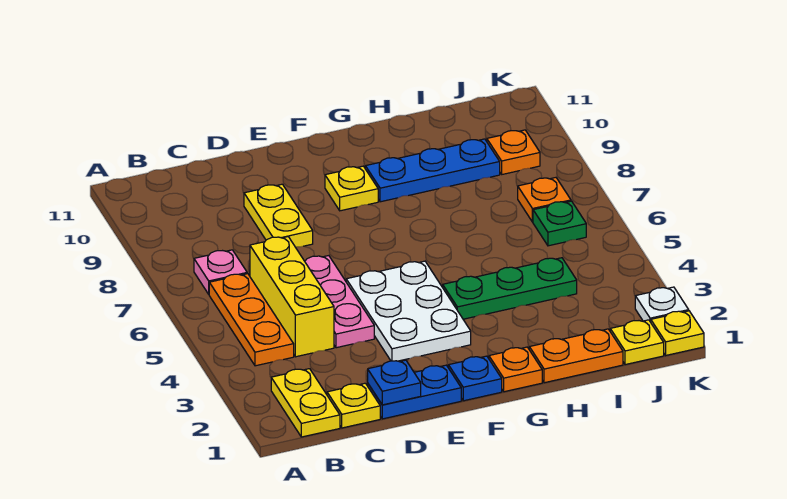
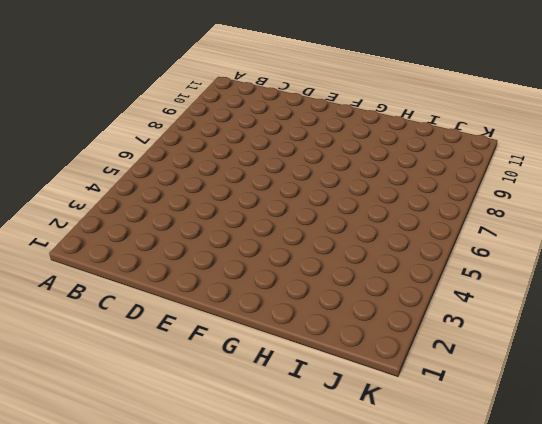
none -> yellow plate B1:B2 level 1
none -> orange plate B4:B6 level 1
none -> pink plate B7 level 1

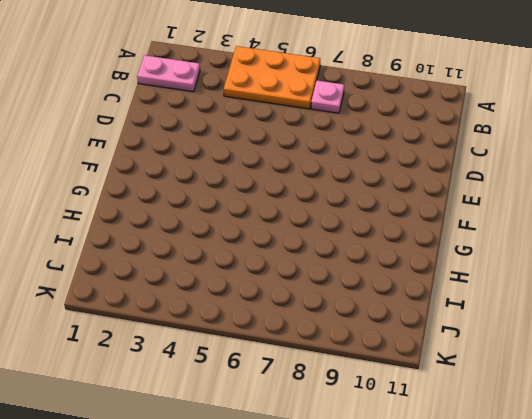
orange plate A4:B6 level 1 -> orange plate B4:B6 level 1
pink plate B1:B2 level 1 -> yellow plate B1:B2 level 1
none -> yellow plate C1 level 1
none -> yellow brick C4:C6 level 1
none -> blue plate D1:E1 level 1

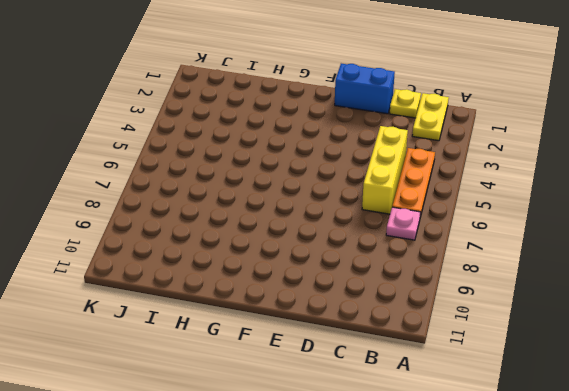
blue brick D1:E1 level 1 -> blue plate D1:E1 level 1
none -> pink plate D4:D6 level 1
none -> yellow plate D8:D9 level 1
none -> white plate E3:F5 level 1

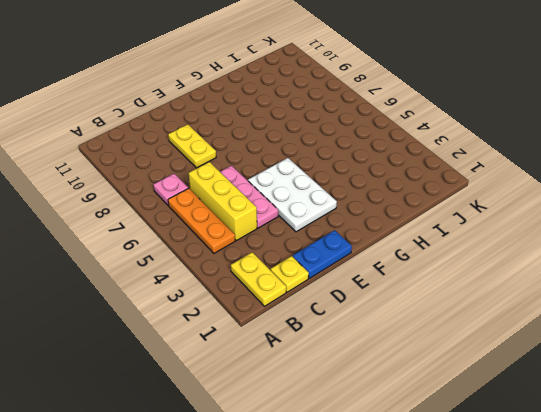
none -> blue plate F1 level 1
none -> yellow plate F9 level 1
none -> orange plate G1 level 1

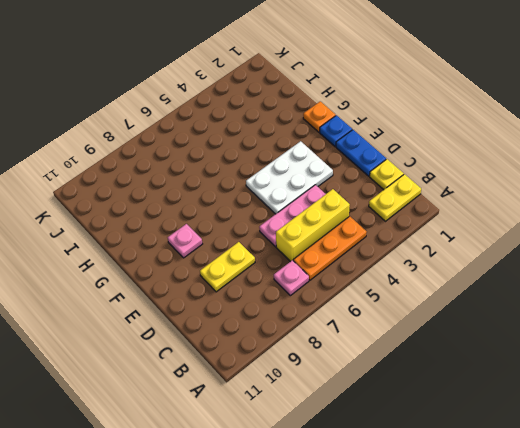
pink plate F9 level 1 -> yellow plate F9 level 1
none -> green plate G4:I4 level 1
none -> blue plate G9:I9 level 1
none -> orange plate H1:I1 level 1

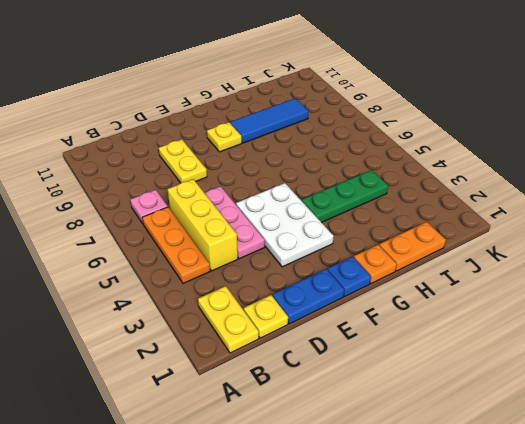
blue tile G9:I9 level 1 -> blue plate G9:I9 level 1
none -> yellow plate J1 level 1
none -> green plate J6 level 1
none -> orange plate J7 level 1

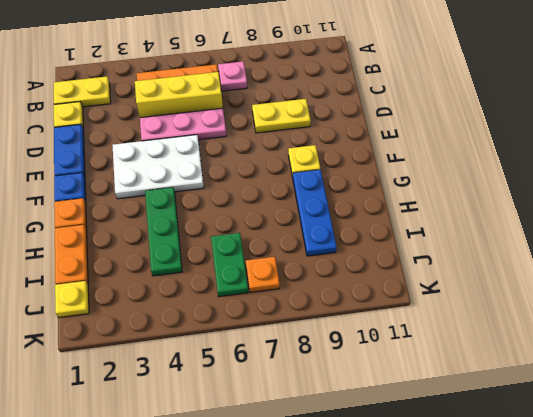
green plate I6:J6 level 1 -> green plate J6 level 1
none -> orange plate J9 level 1
none -> yellow plate K1 level 1
none -> white plate K2 level 1

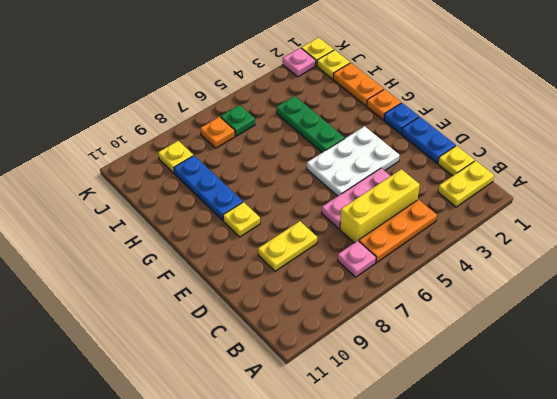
yellow plate J9 level 1 -> orange plate J9 level 1
pink plate K2 level 1 -> white plate K2 level 1
none -> blue plate D1 level 2

